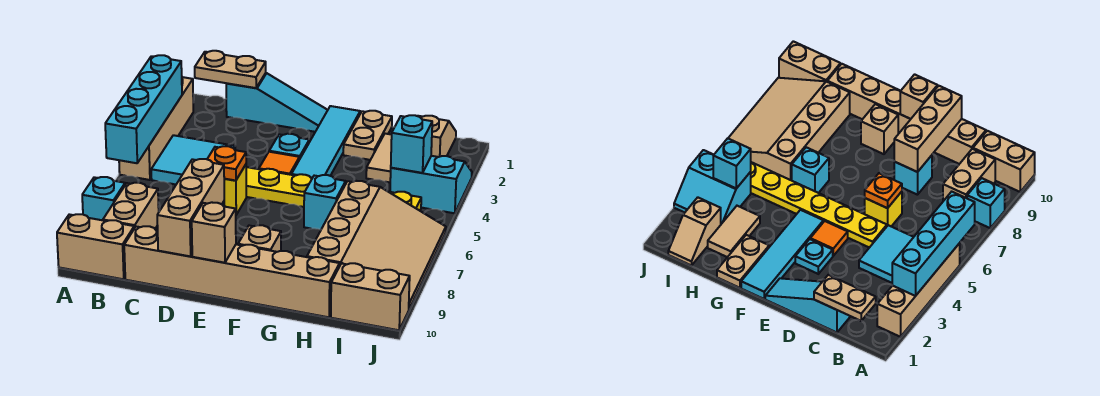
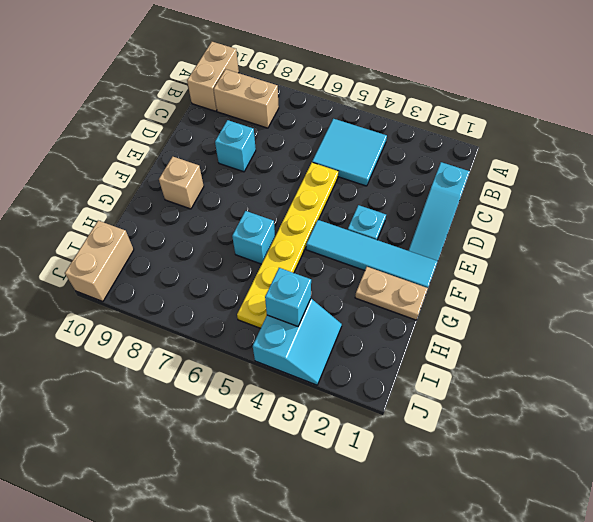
none -> tan brick A2:A5 level 1
none -> cyan brick A8 level 1
none -> tan brick C10:H10 level 1

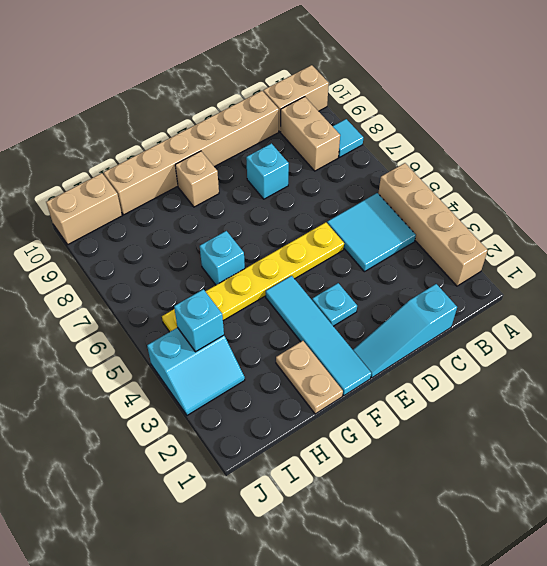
cyan tile A8 level 1 -> cyan brick A8 level 1
none -> yellow brick D6 level 1
none -> orange tile E4 level 1
none -> tan tile H2:H3 level 1

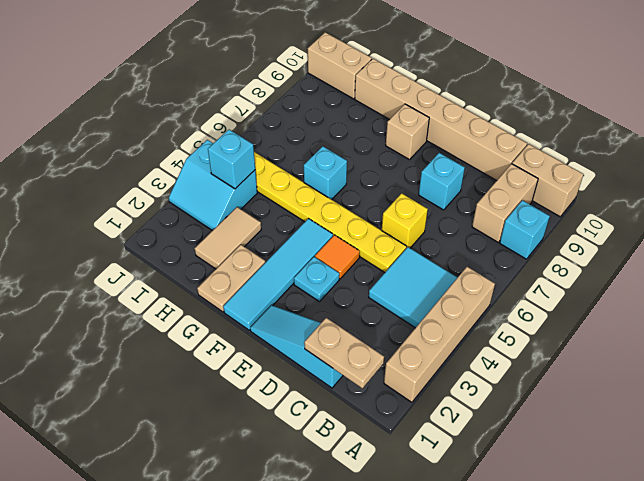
none -> tan slope H6:J9 level 1 top H
none -> tan slope I1:I2 level 1 top 2
none -> cyan brick A3:A6 level 2

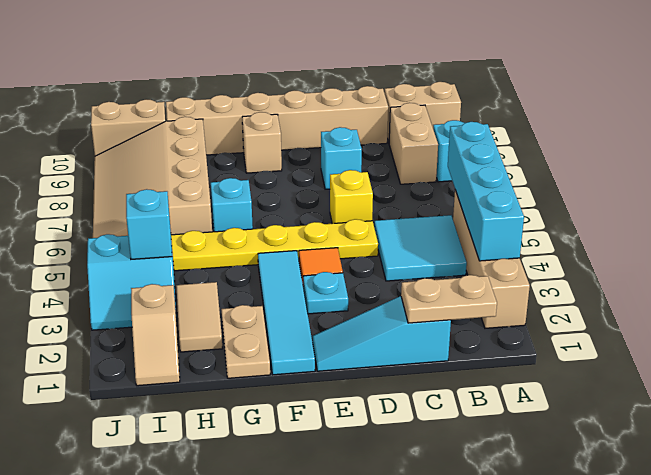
none -> orange plate D6 level 2
none -> tan brick D8:D10 level 2
none -> tan brick E10 level 2

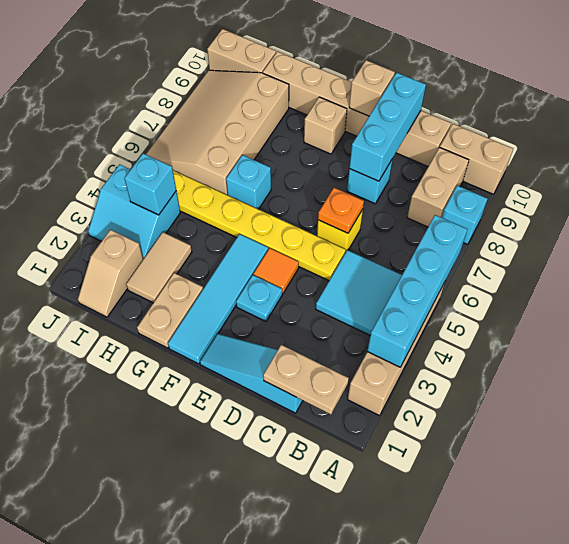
cyan brick D8:D10 level 2 -> tan brick D8:D10 level 2

